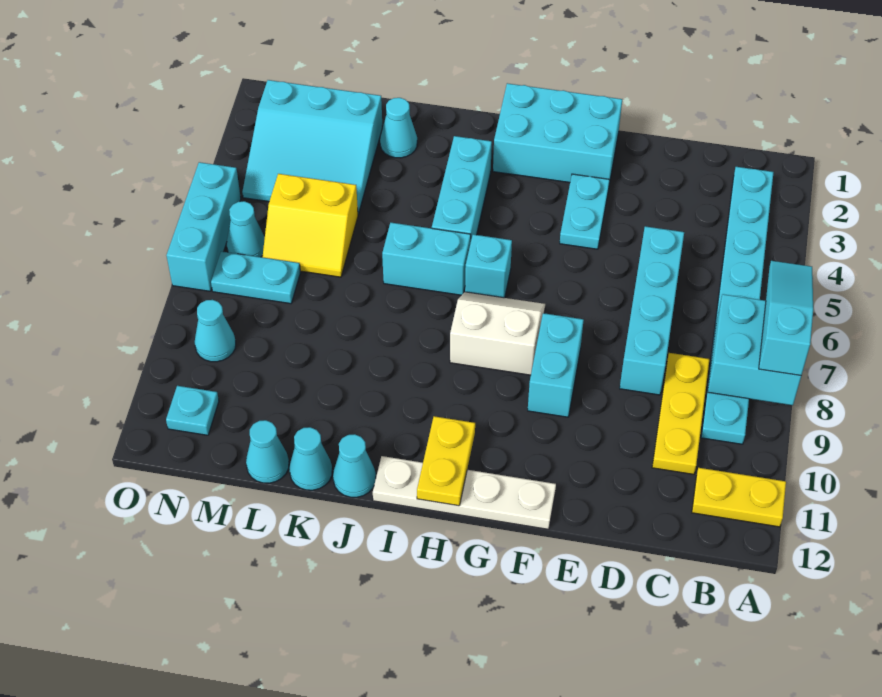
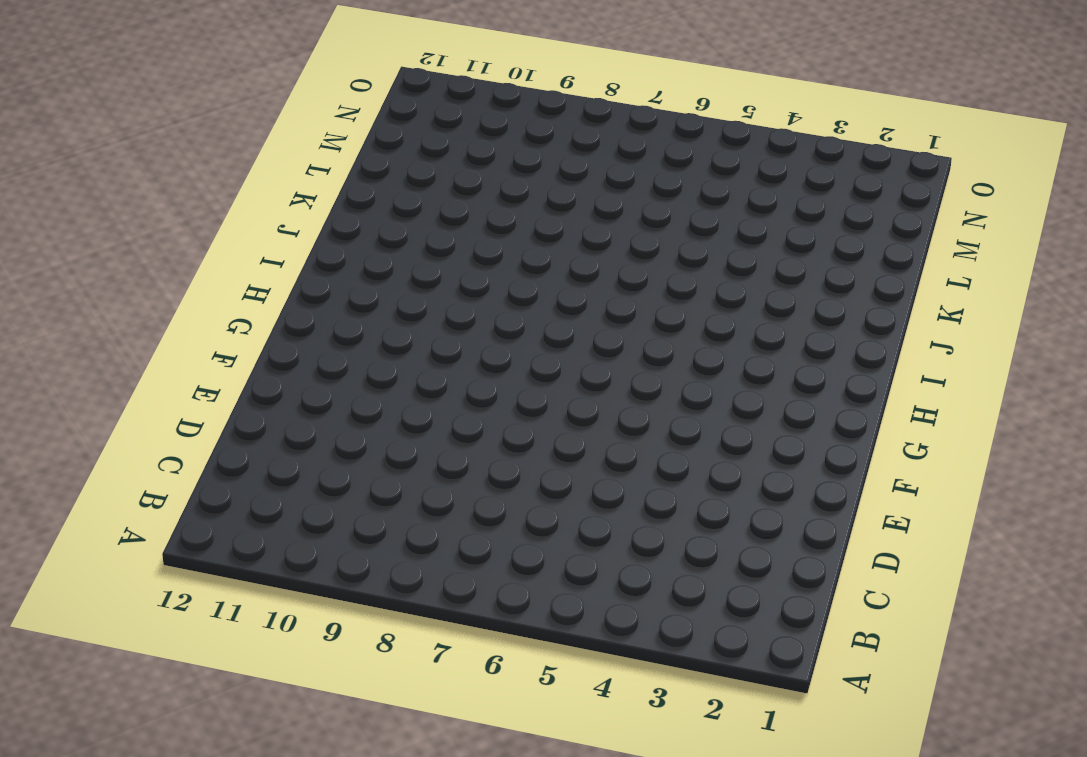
none -> yellow plate A11:B11 level 1
none -> cyan plate B2:B9 level 1
none -> yellow plate C8:C10 level 1

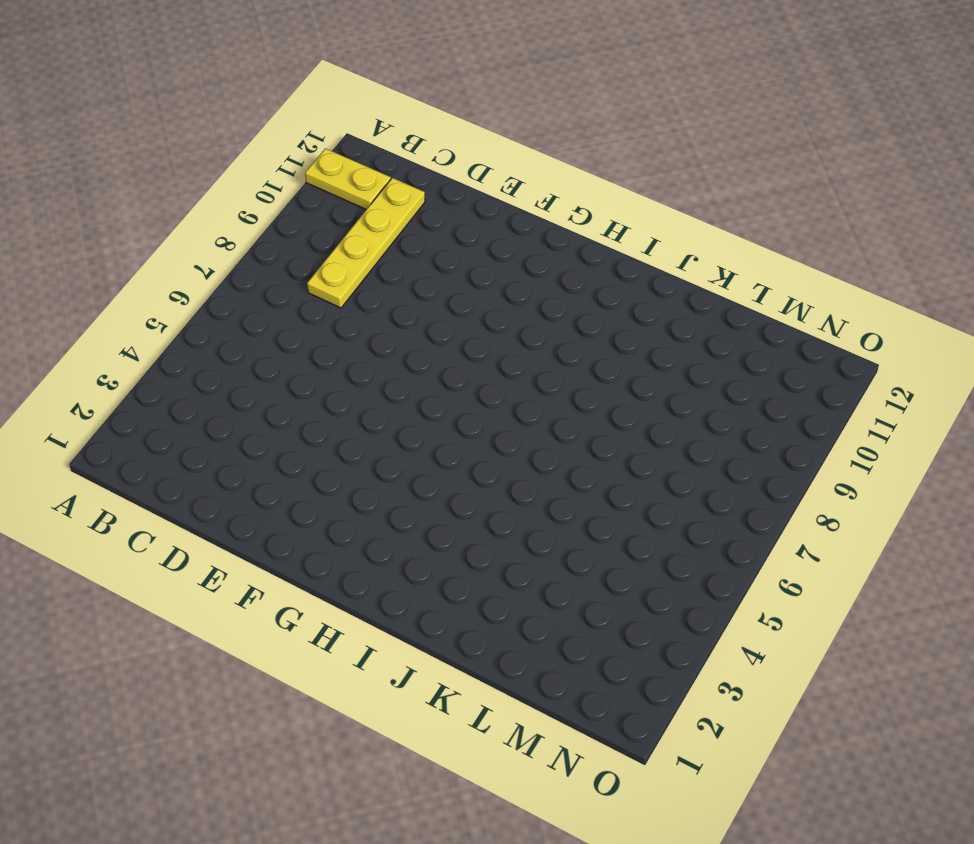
yellow plate C8:C11 level 1 -> yellow plate C8:C10 level 1
none -> cyan plate B2:B9 level 1
none -> cyan brick D5:D8 level 1
none -> cyan brick F1:H2 level 1

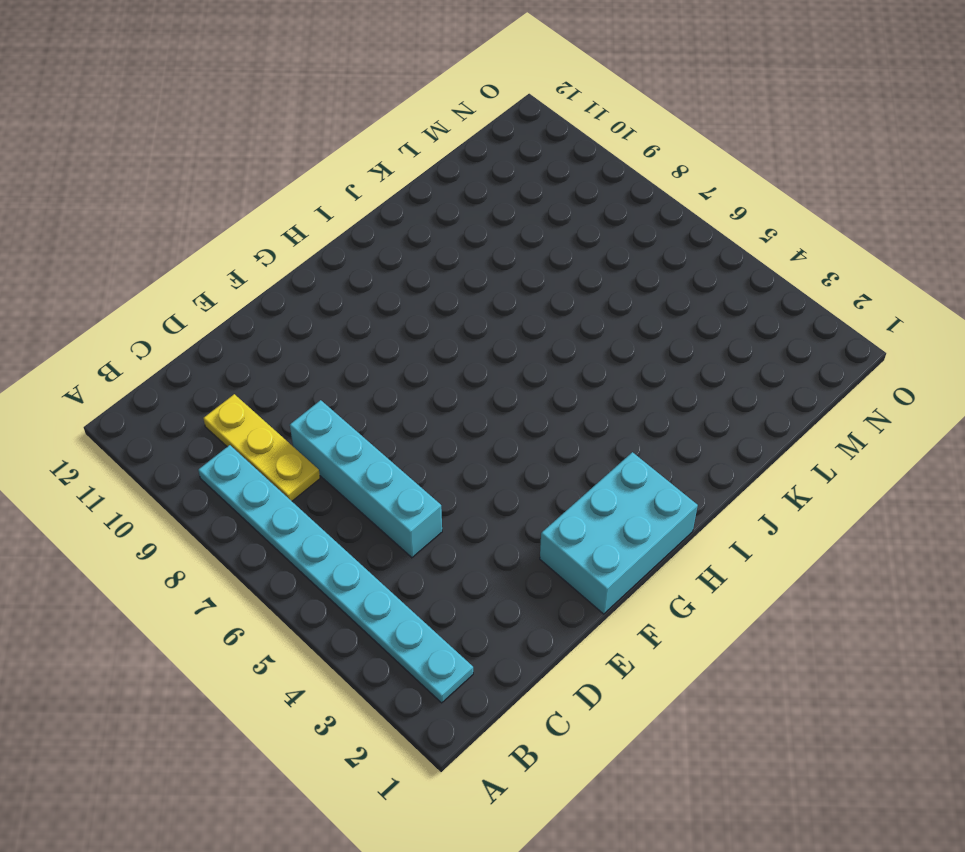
none -> yellow plate A11:B11 level 1
none -> cyan plate F3:F4 level 1
none -> cyan brick F8:F9 level 1

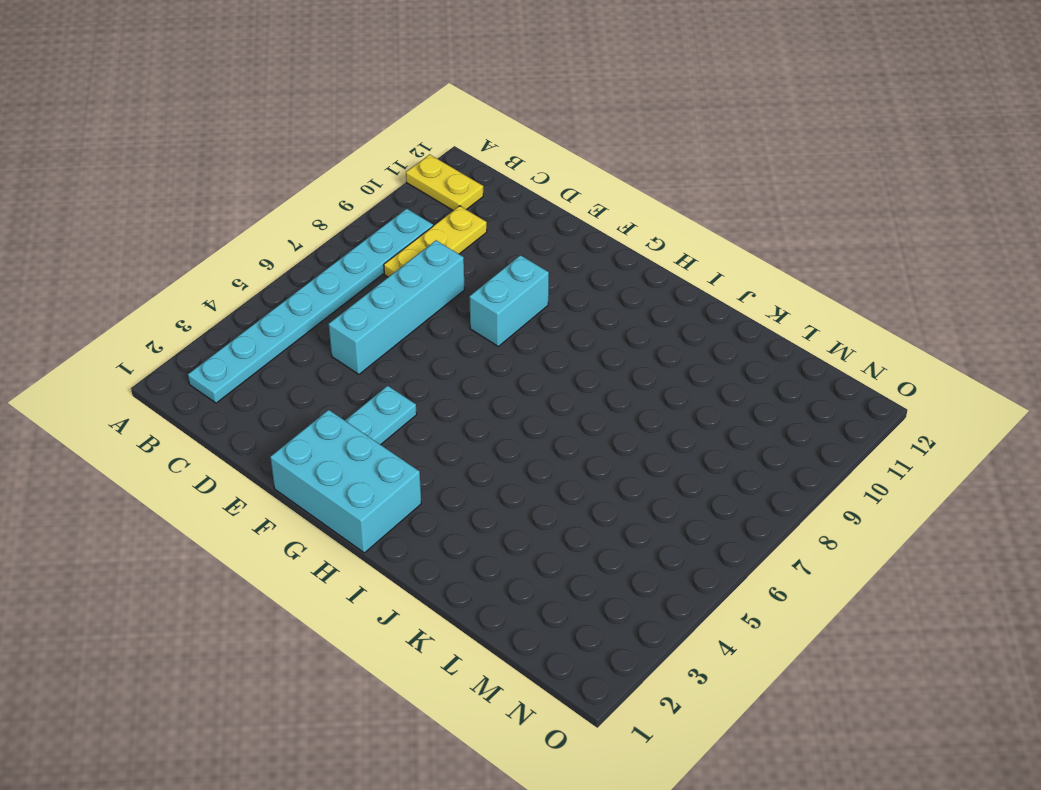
none -> white plate F12:I12 level 1
none -> white slope G7:H8 level 1 top 8
none -> cyan brick H6 level 1

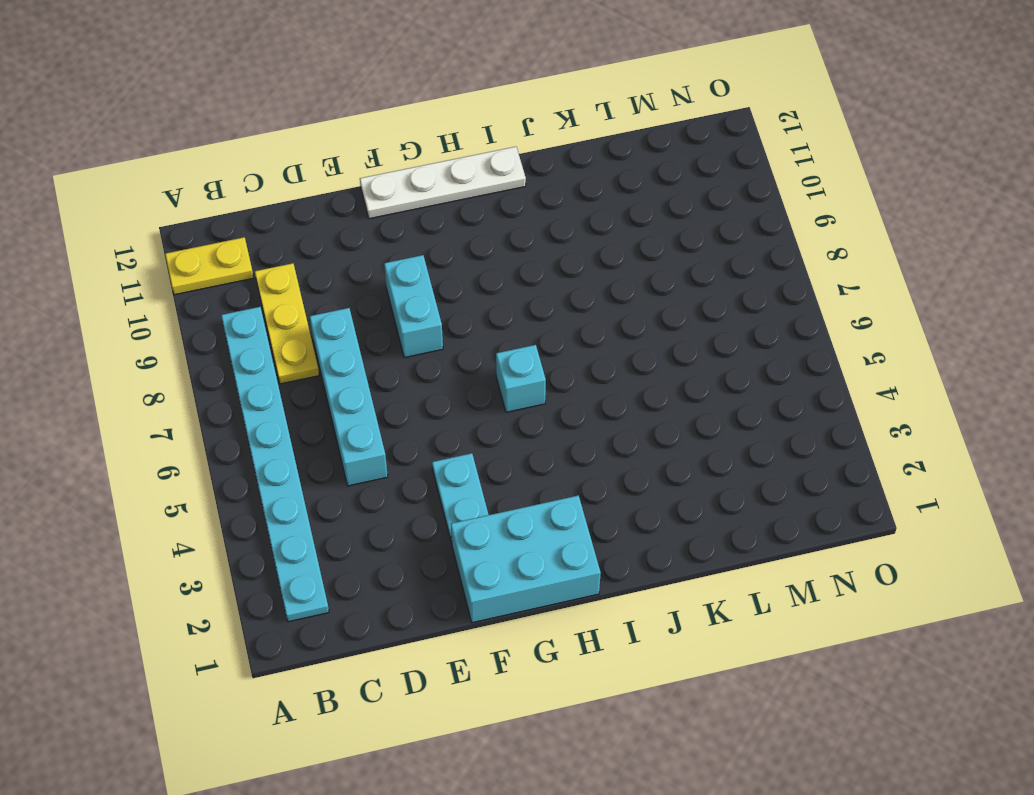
none -> white slope G7:H8 level 1 top 8
none -> cyan brick I3:I5 level 1
none -> cyan brick I6:J6 level 1

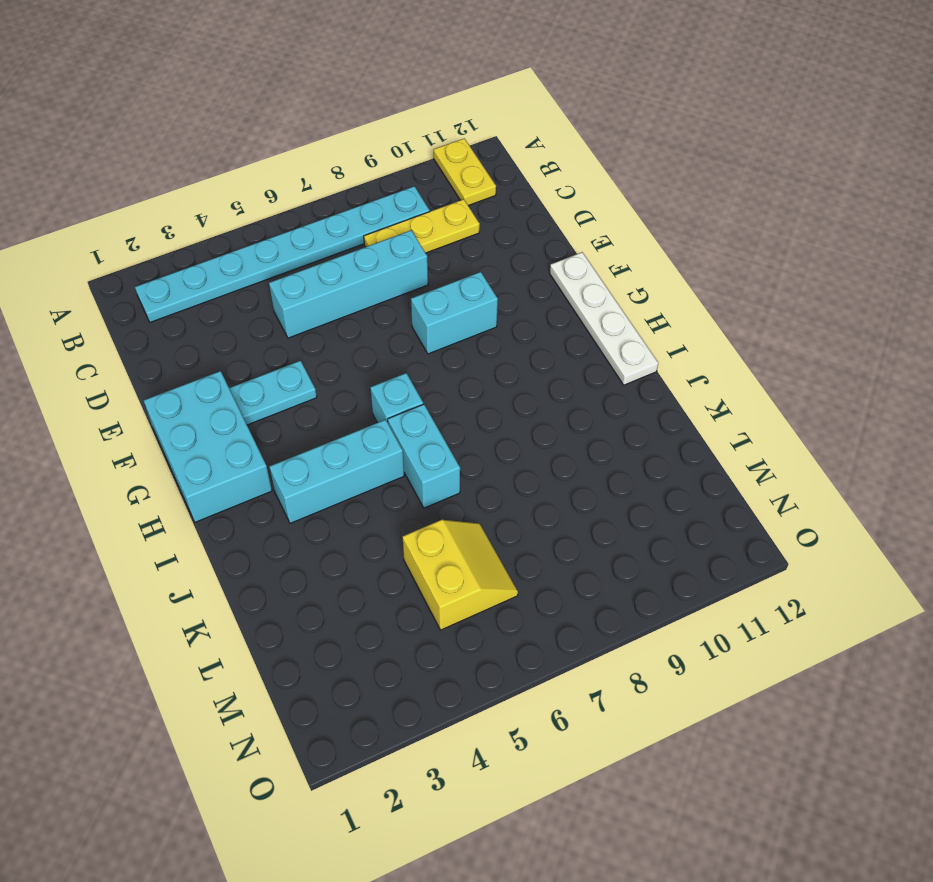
none -> white slope G7:H8 level 1 top 8
none -> cyan cone J12 level 1
none -> cyan cone K2 level 1

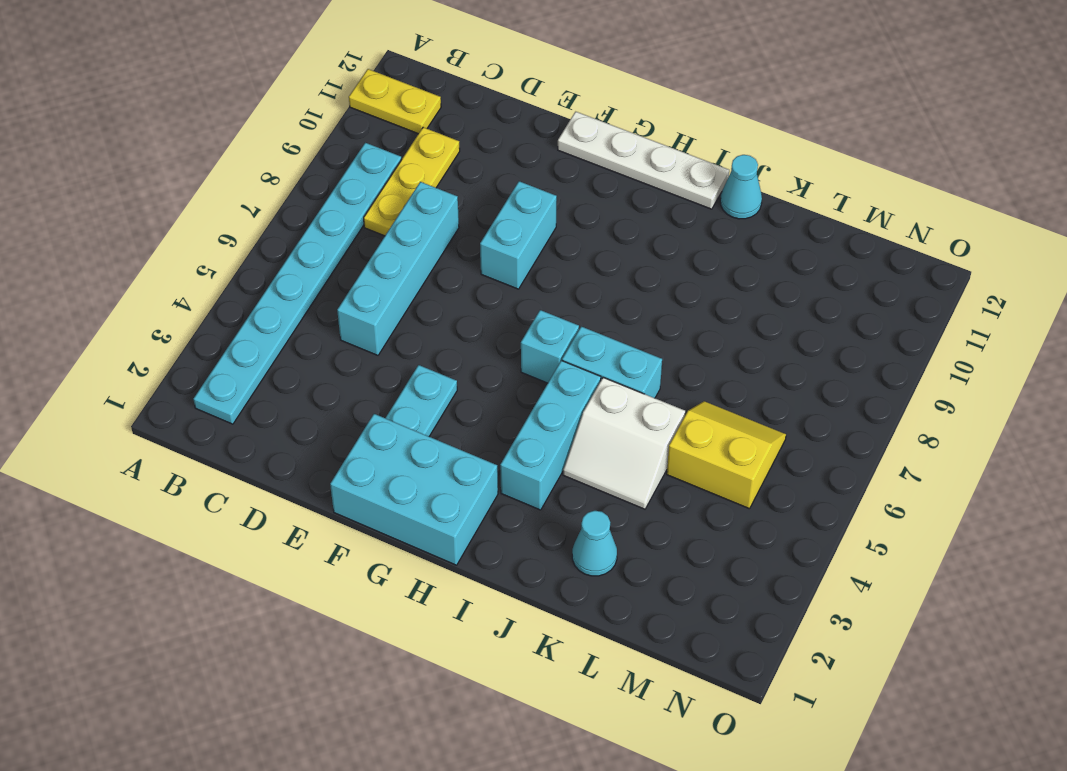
white slope J4:K5 level 1 top 5 -> white slope G7:H8 level 1 top 8
none -> cyan cone K12 level 1
none -> cyan slope L2:N4 level 1 top 2
none -> cyan cone L12 level 1

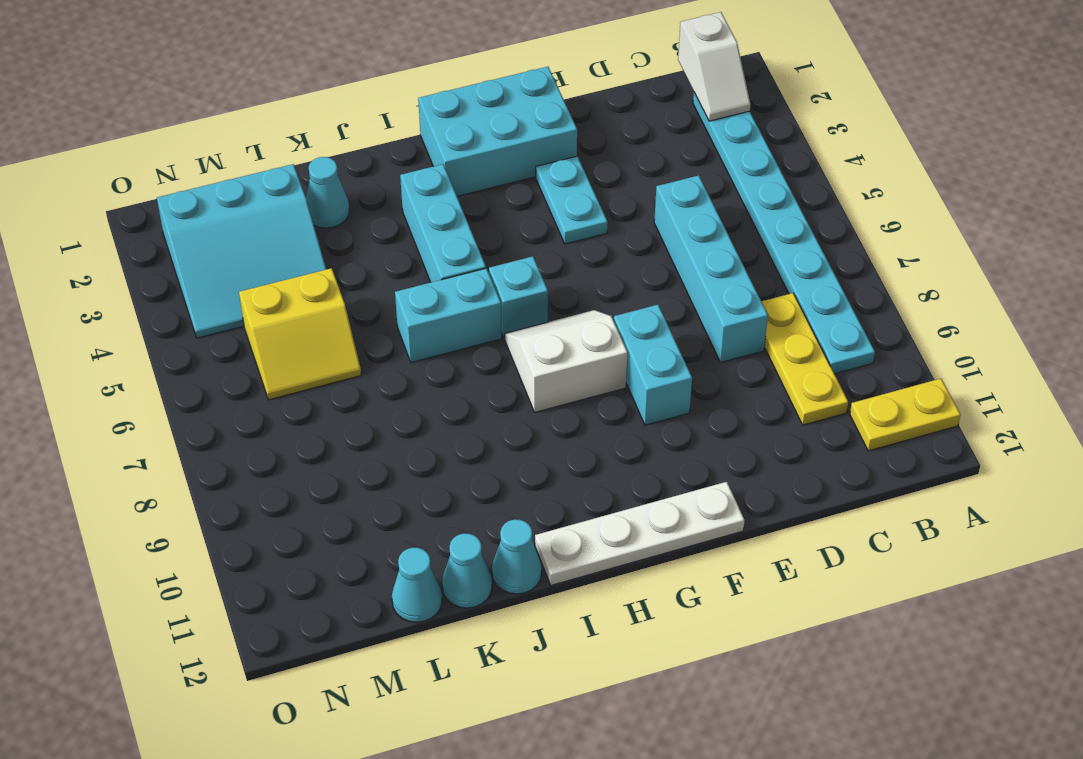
white slope B1:B2 level 2 top 1 -> none
none -> cyan plate M7:N7 level 1
none -> cyan cone N6 level 1
none -> cyan cone N9 level 1

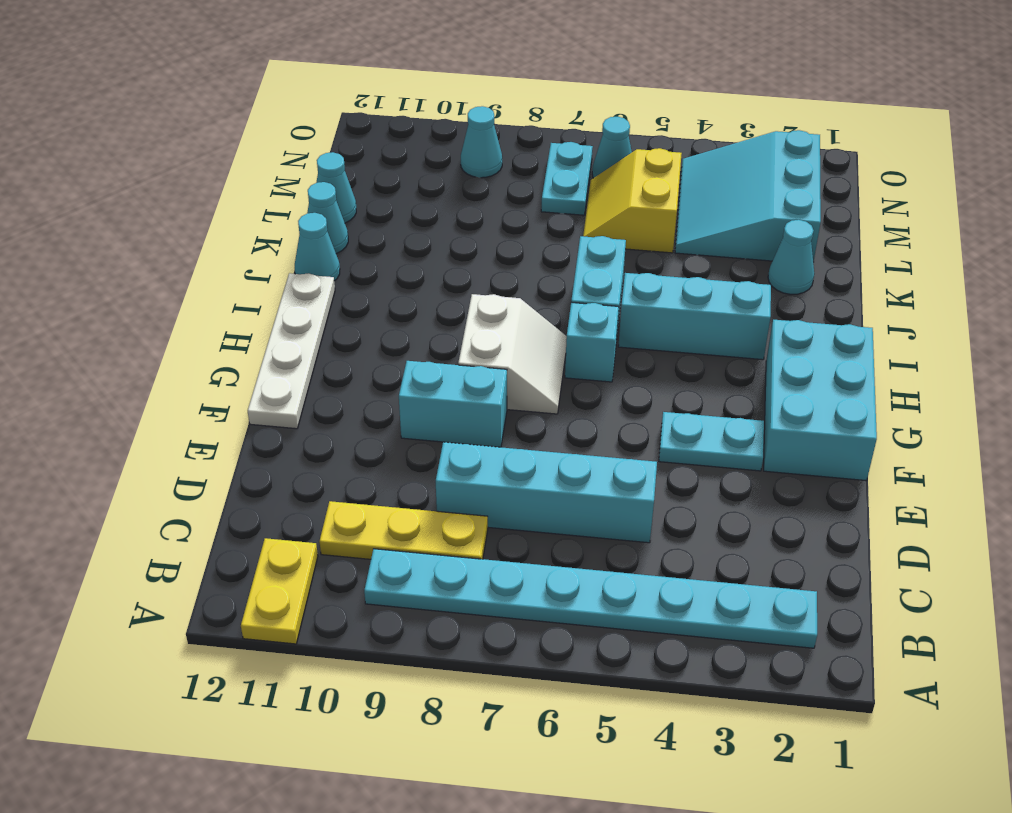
none -> cyan plate N11 level 1
none -> cyan brick O5:O7 level 1
none -> cyan brick A7:B8 level 2

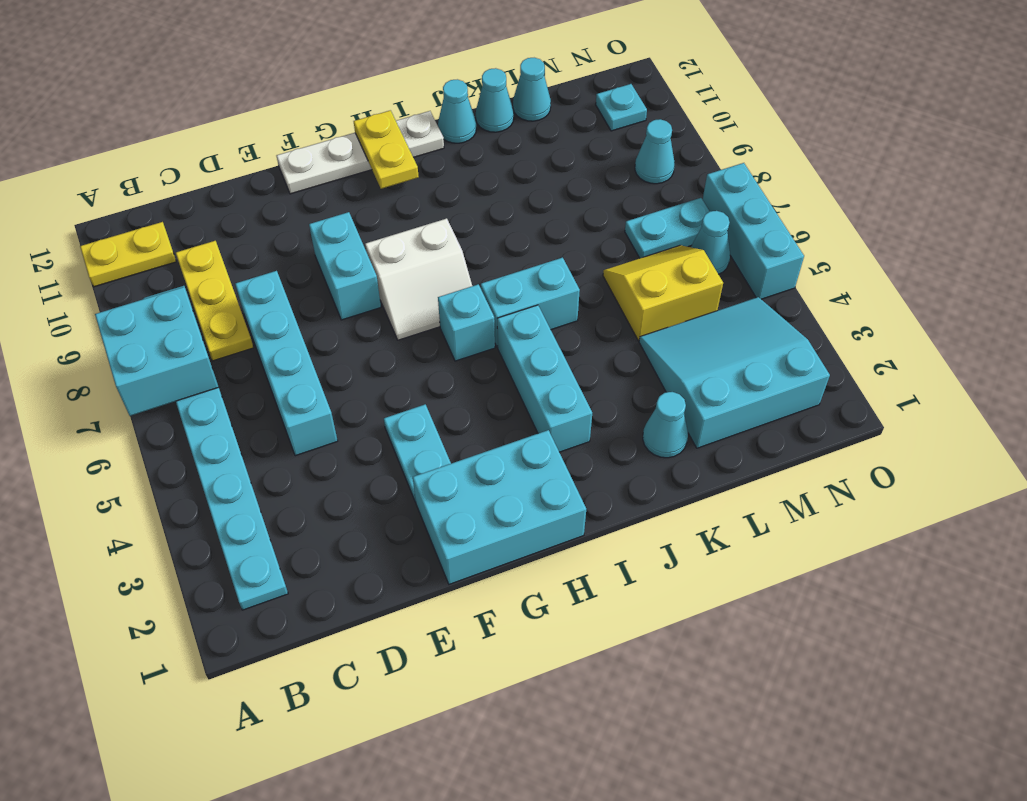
none -> cyan slope A6:A8 level 3 top 8

